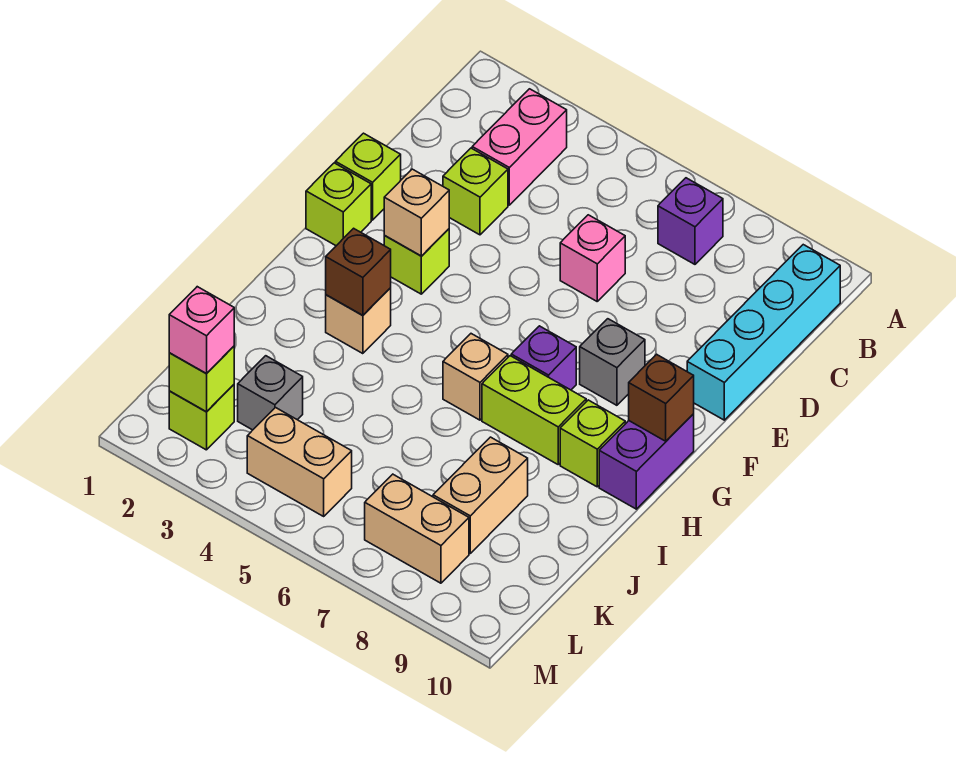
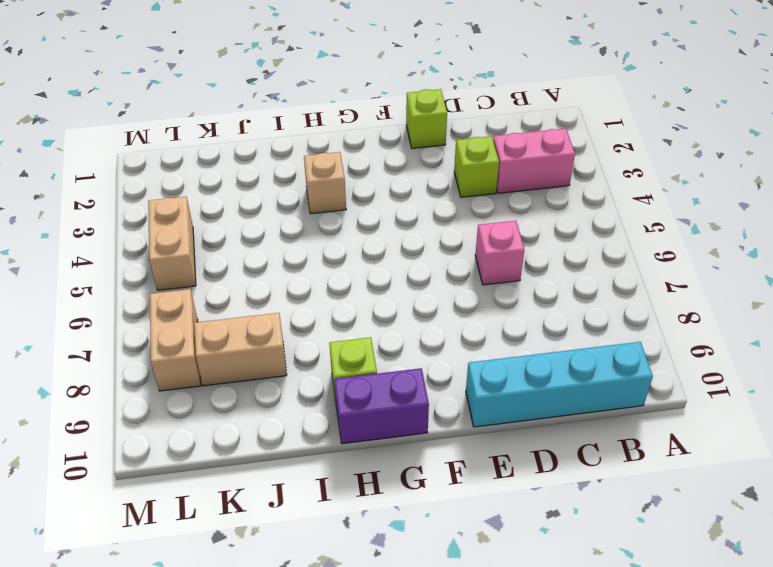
none -> purple brick B7 level 1
none -> lime brick F1 level 1
none -> lime brick F3 level 1

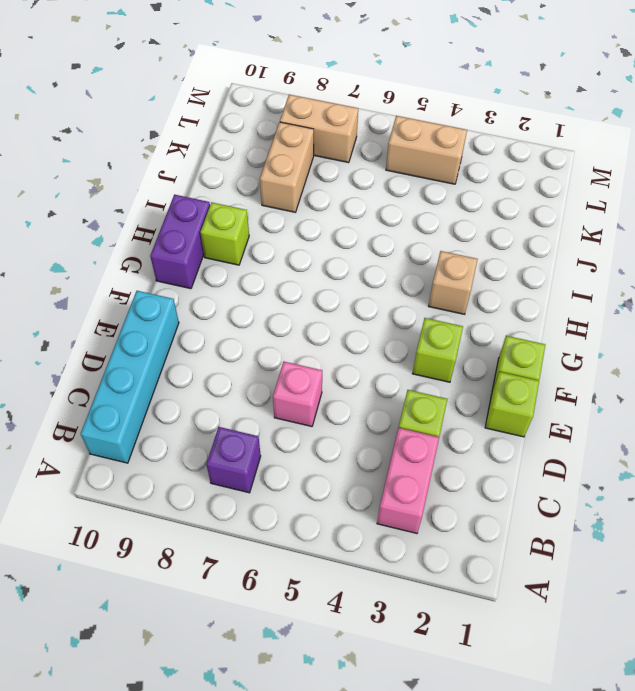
none -> grey brick F8 level 1
none -> purple brick G7 level 1
none -> tan brick H6 level 1

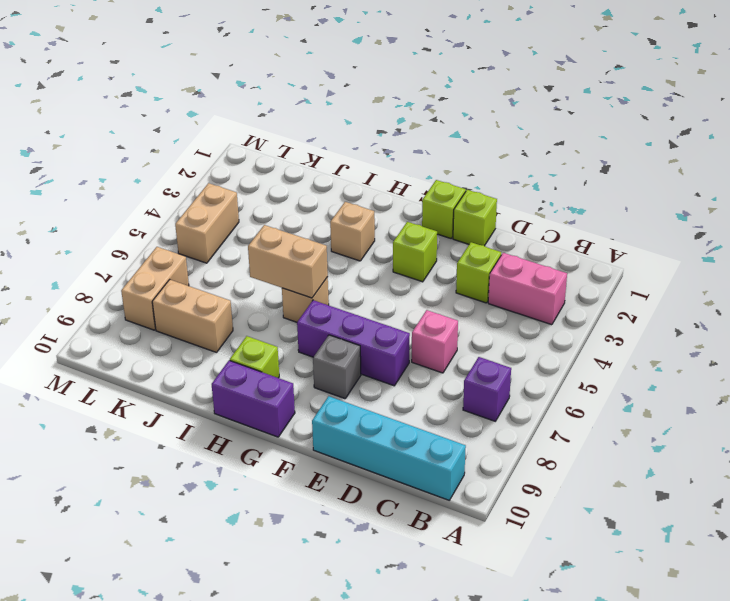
purple brick E7:G7 level 1 -> purple brick G7 level 1
tan brick H6:I6 level 2 -> none
none -> lime brick H7:H8 level 1
none -> grey brick K3 level 1
none -> lime brick L2 level 1

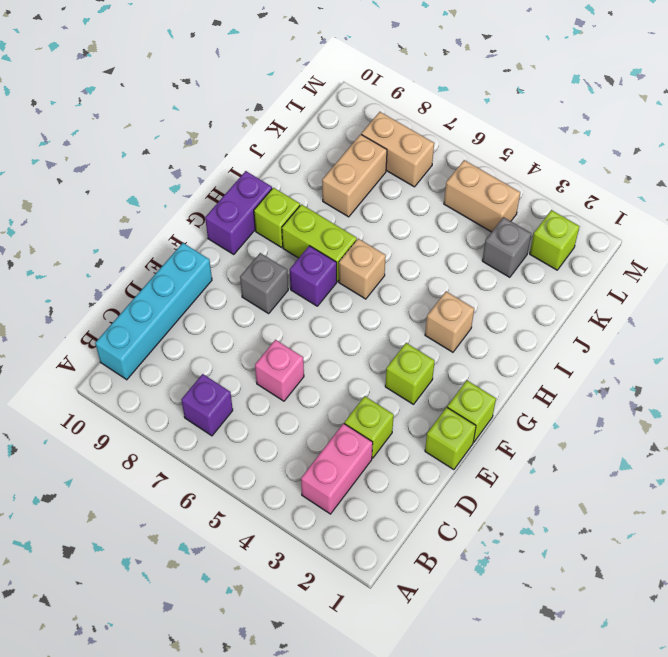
none -> tan brick F3 level 2
none -> brown brick G10 level 2
none -> brown brick H3 level 2

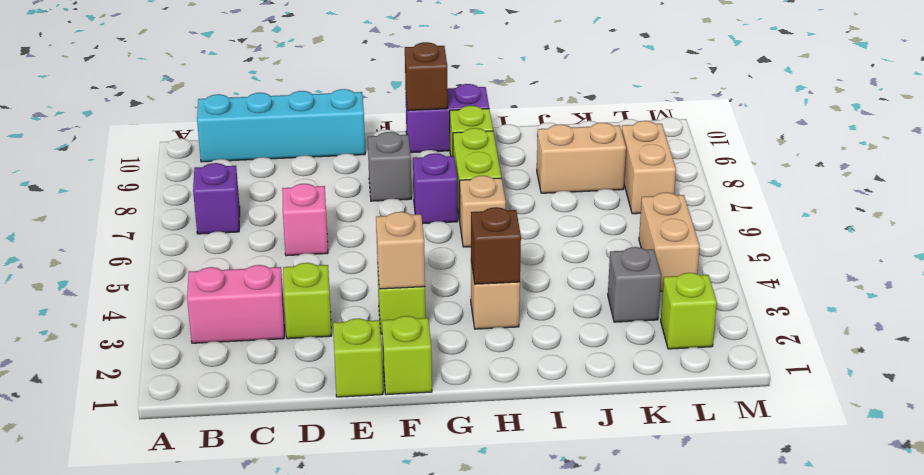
none -> lime brick L2 level 2
none -> pink brick L2 level 3

